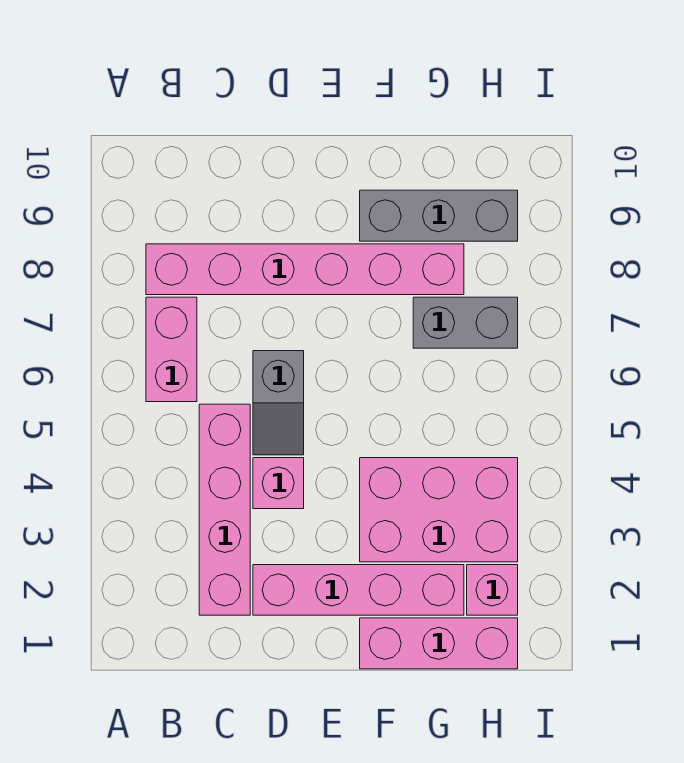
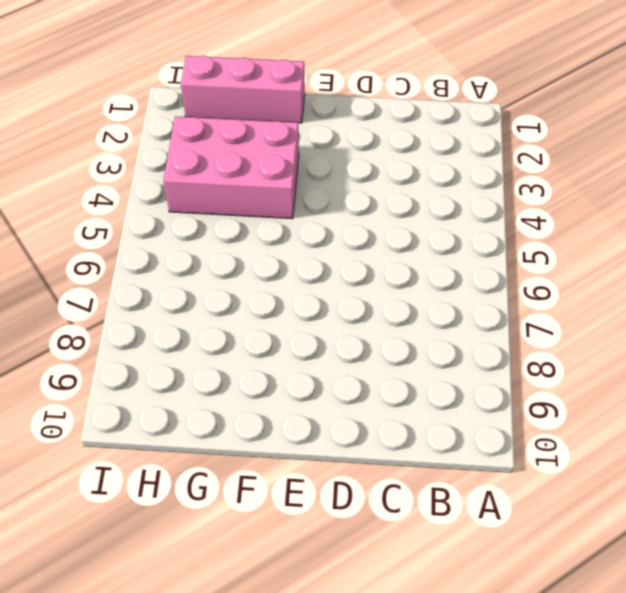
none -> pink brick B6:B7 level 1
none -> pink brick B8:G8 level 1

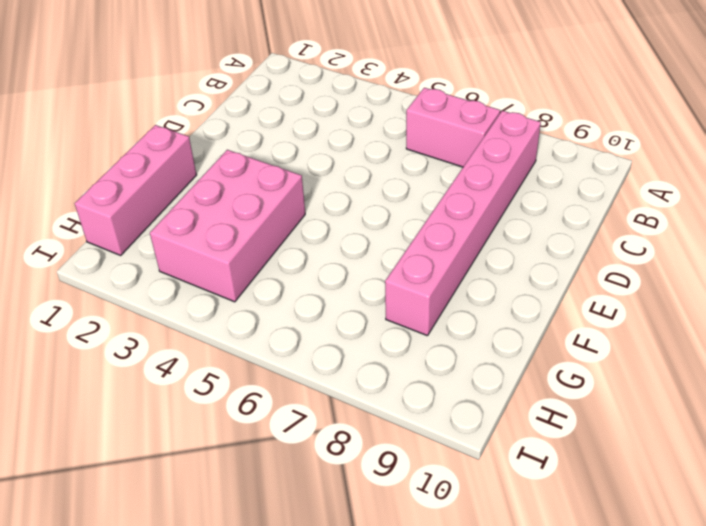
none -> pink brick C2:C5 level 1
none -> pink brick D2:G2 level 1

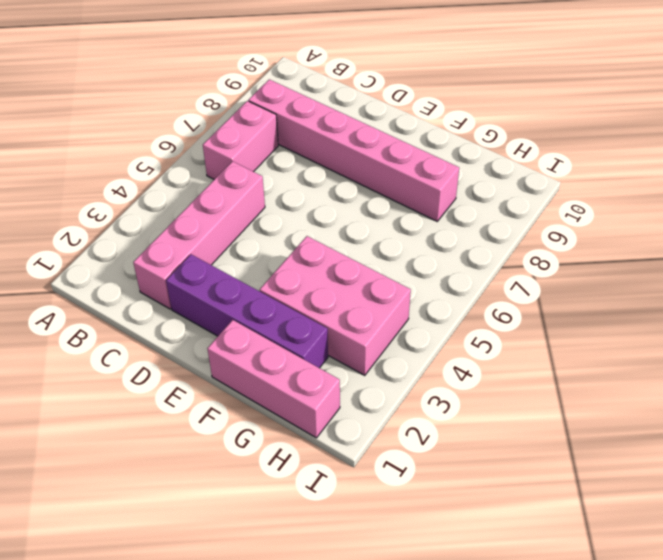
purple brick D2:G2 level 1 -> pink brick D2:G2 level 1
none -> pink brick D4 level 1
none -> grey slope D5:D6 level 1 top 6

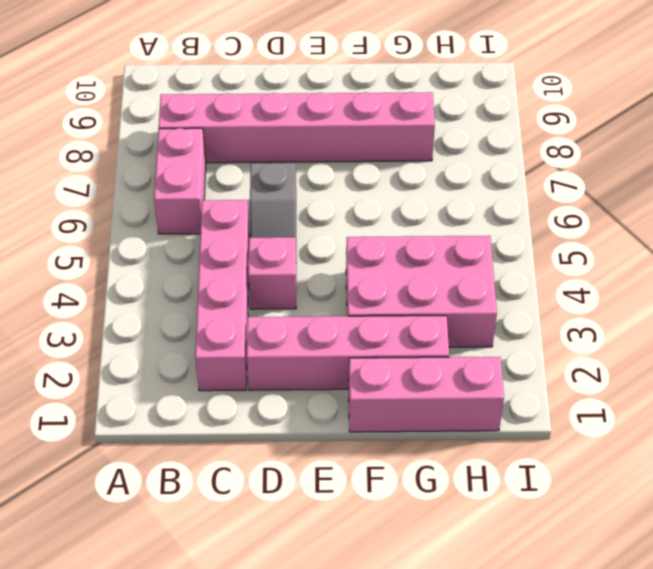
none -> grey brick F9:H9 level 1
none -> grey brick G7:H7 level 1

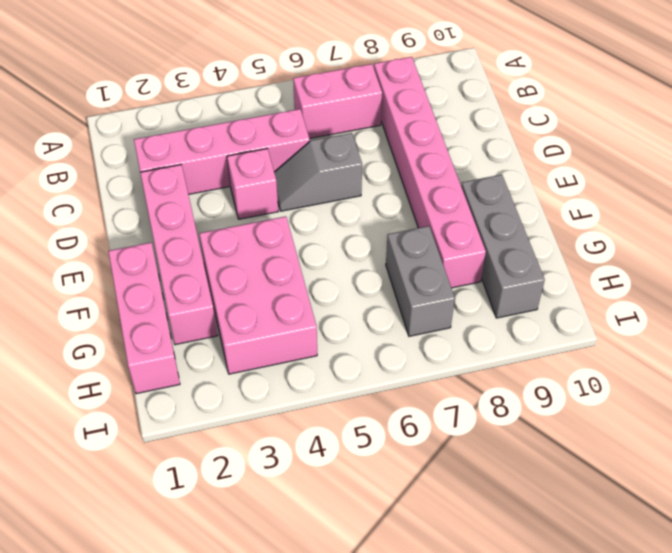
none -> pink brick H2 level 1

